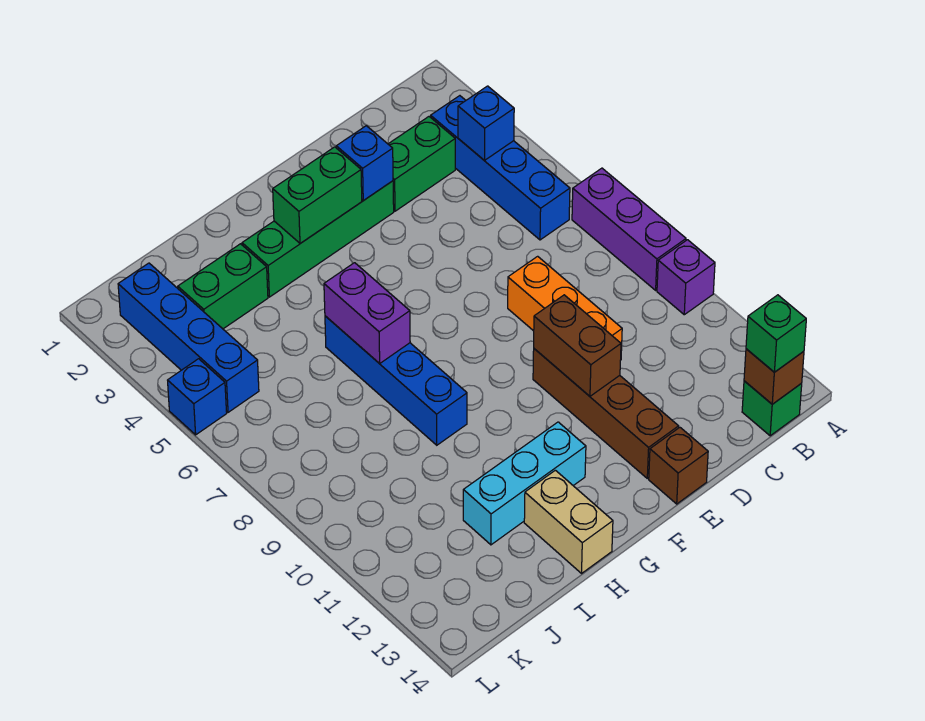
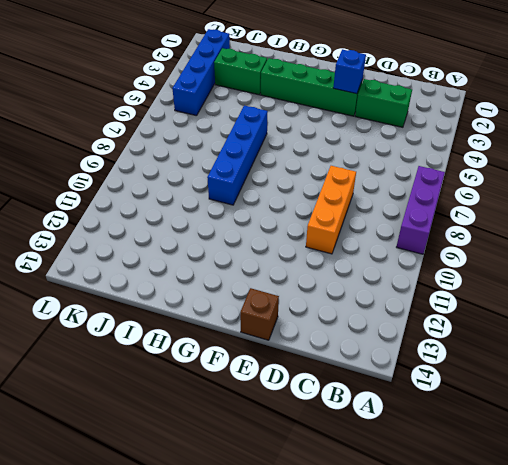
none -> purple brick A10 level 1
none -> blue brick B3:B6 level 1
none -> green brick B14 level 1

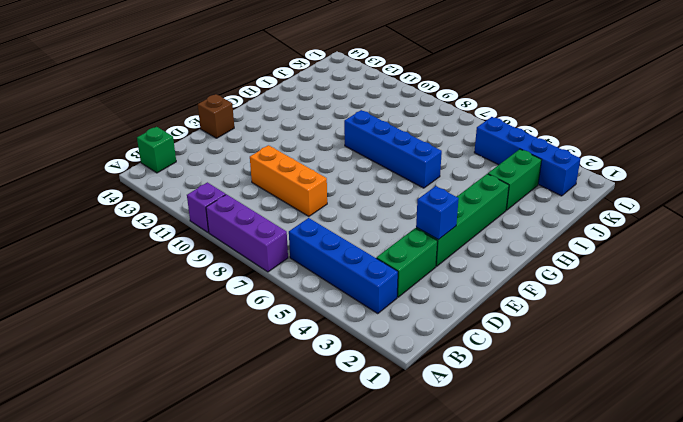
none -> brown brick E10:E13 level 1
none -> cyan brick G12:I12 level 1
none -> tan brick H13:H14 level 1

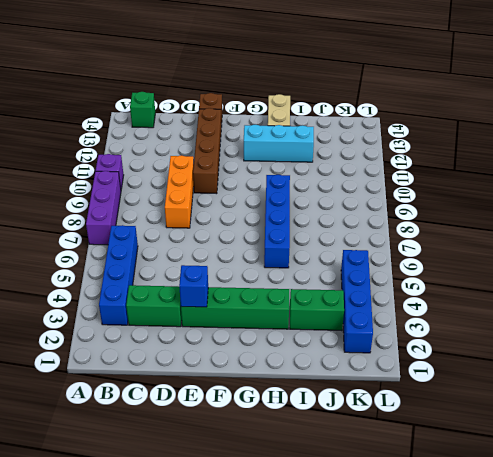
none -> blue brick L5 level 1
none -> blue brick B4 level 2
none -> brown brick B14 level 2

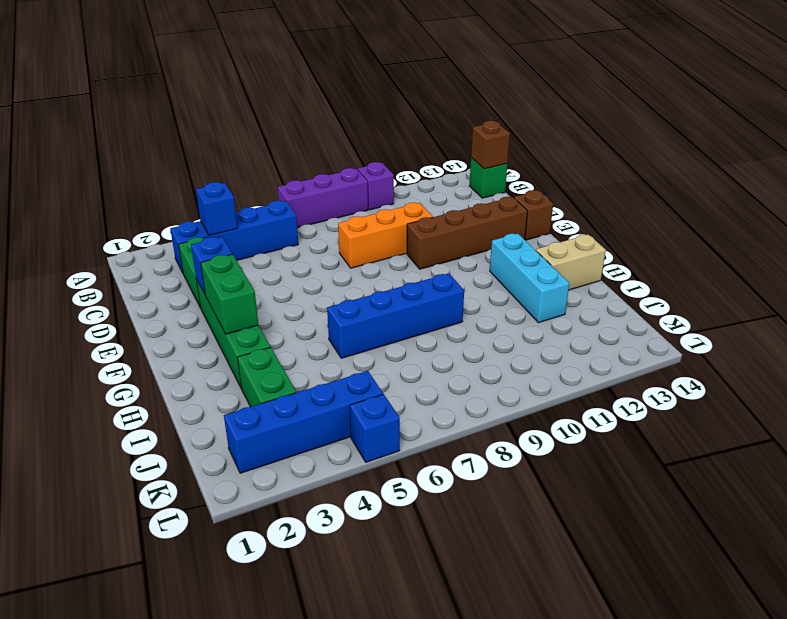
none -> brown brick E10:E11 level 2
none -> purple brick H6:H7 level 2
none -> green brick B14 level 3

